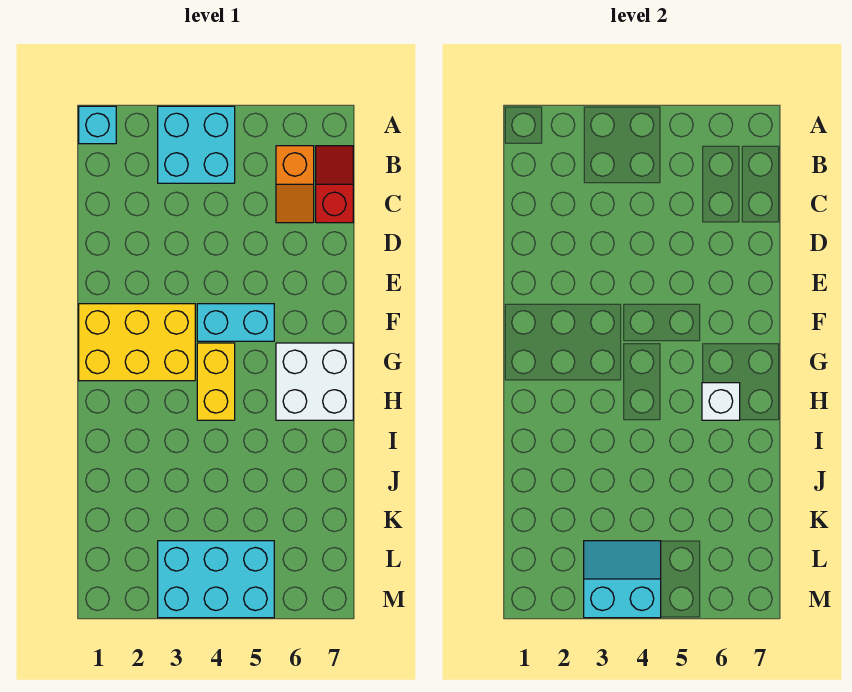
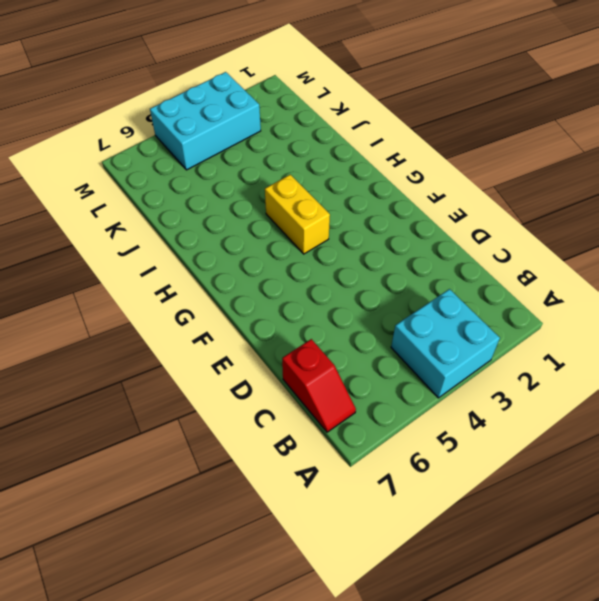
none -> cyan brick A1 level 1
none -> orange slope B6:C6 level 1 top B

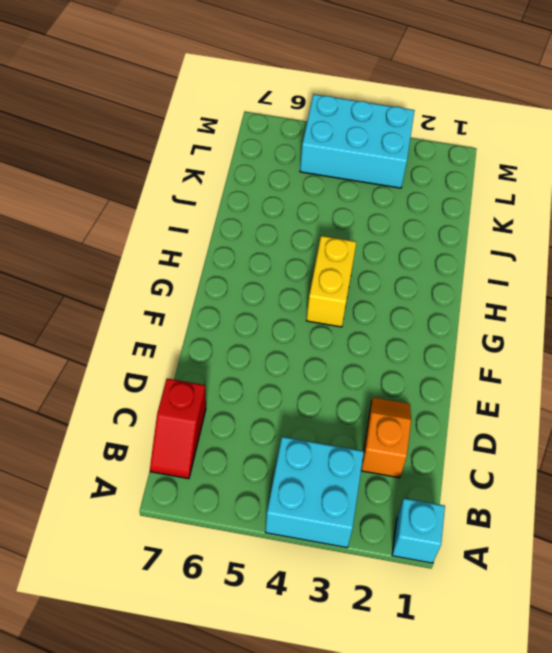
orange slope C2:D2 level 1 top C -> orange slope B6:C6 level 1 top B
none -> yellow brick F1:G3 level 1
none -> cyan brick F4:F5 level 1

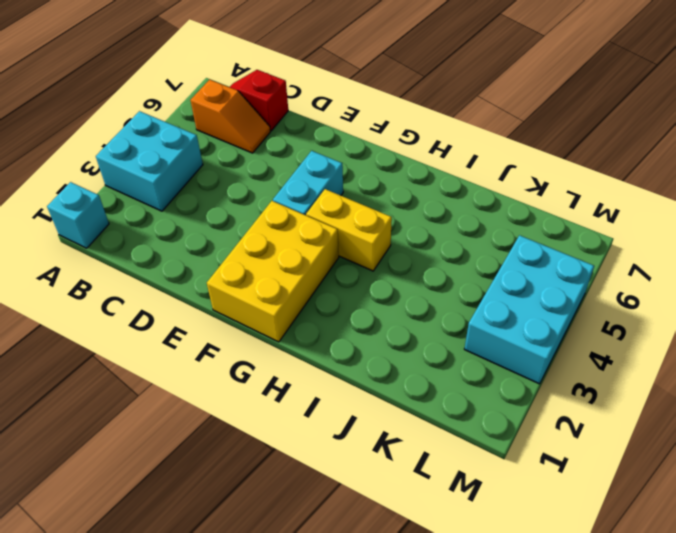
none -> white brick G6:H7 level 1
none -> white brick H6 level 2

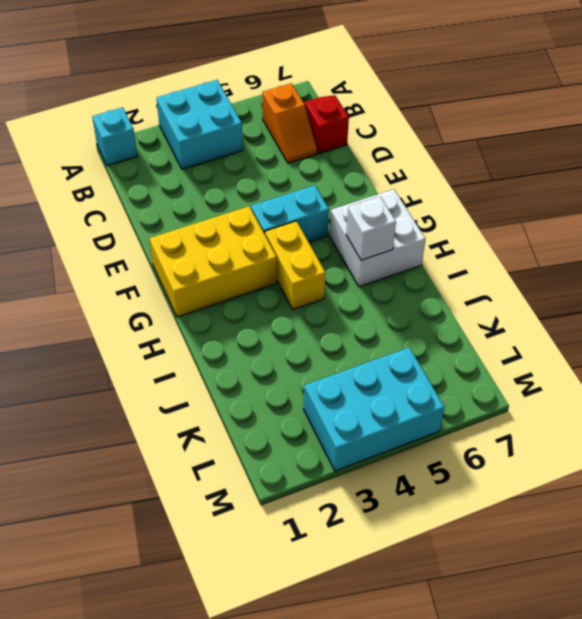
none -> cyan slope L3:M4 level 2 top M

